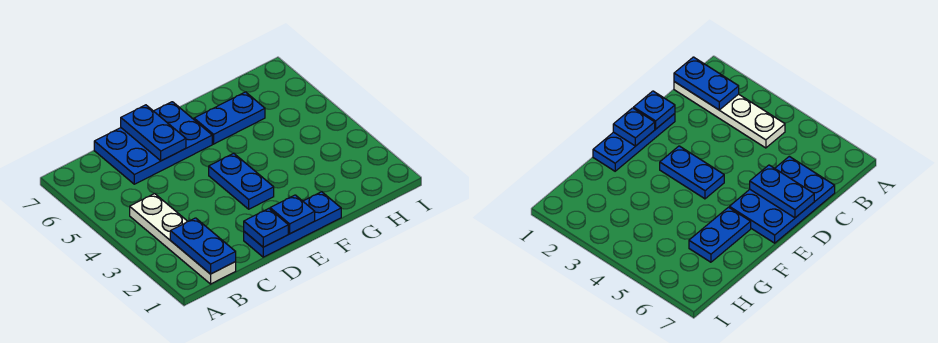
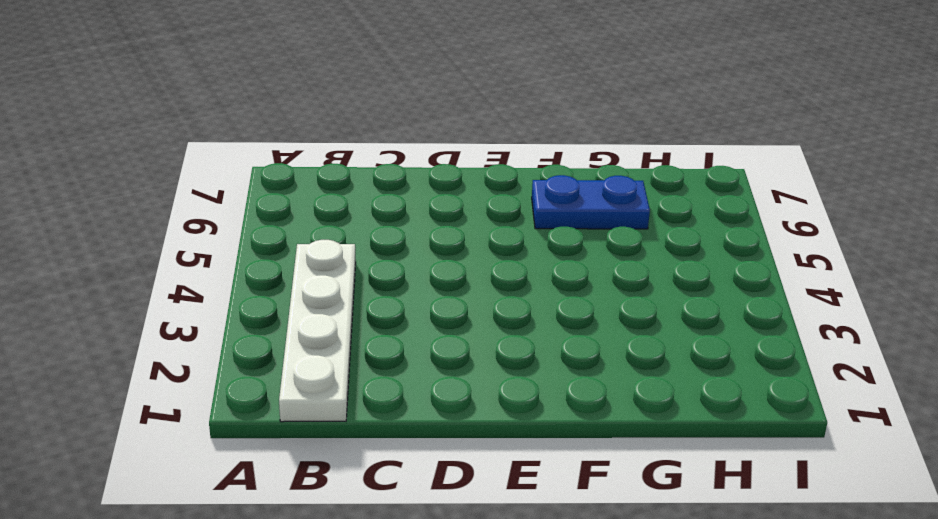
none -> blue plate C6:E7 level 1
none -> blue plate D1:F1 level 1

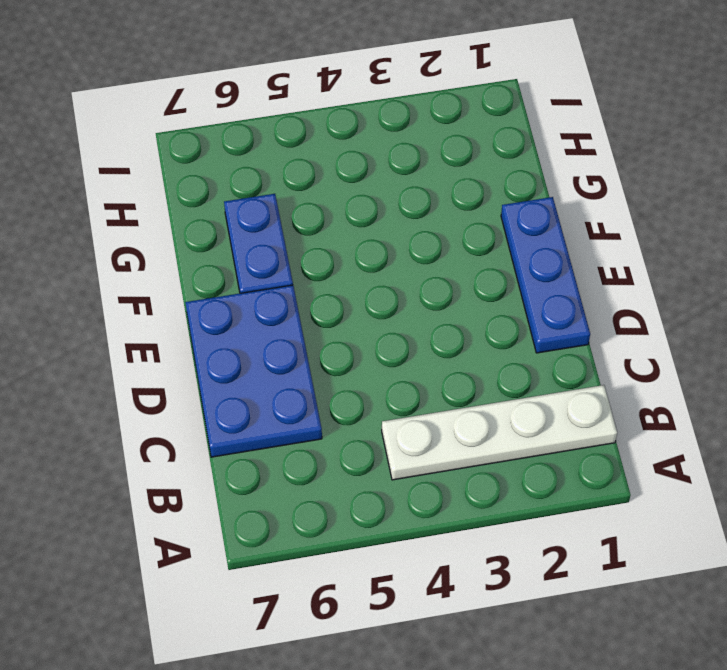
none -> blue plate E3:E4 level 1
none -> blue plate B1:B2 level 2

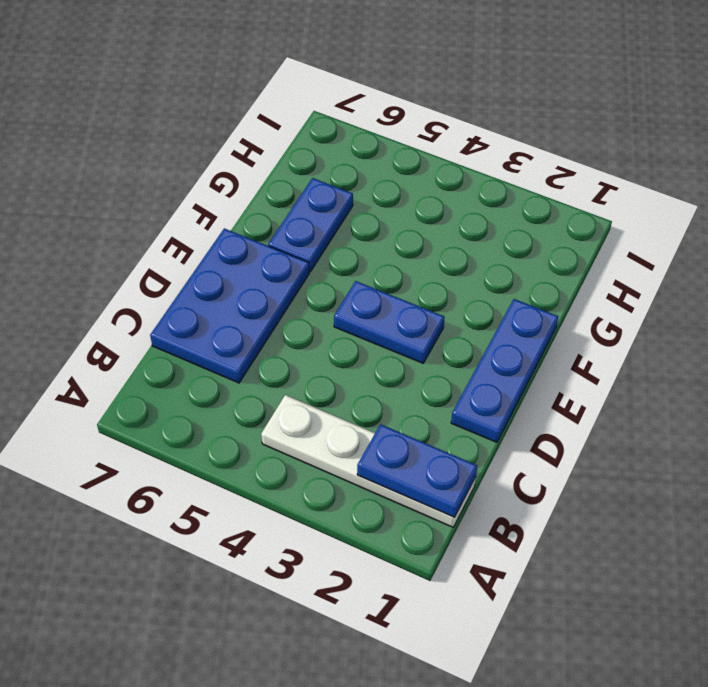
none -> blue plate D1 level 2
none -> blue plate D6:D7 level 2

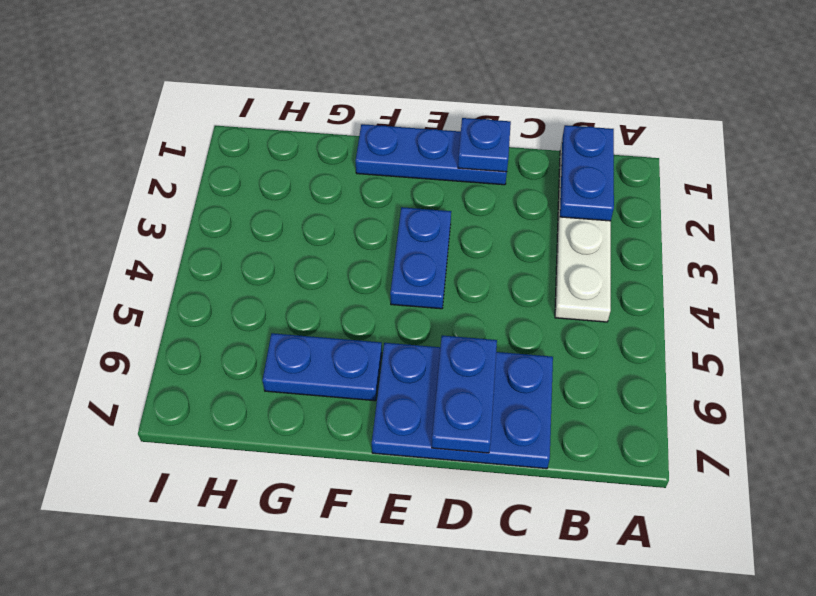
none -> blue plate E1 level 2

